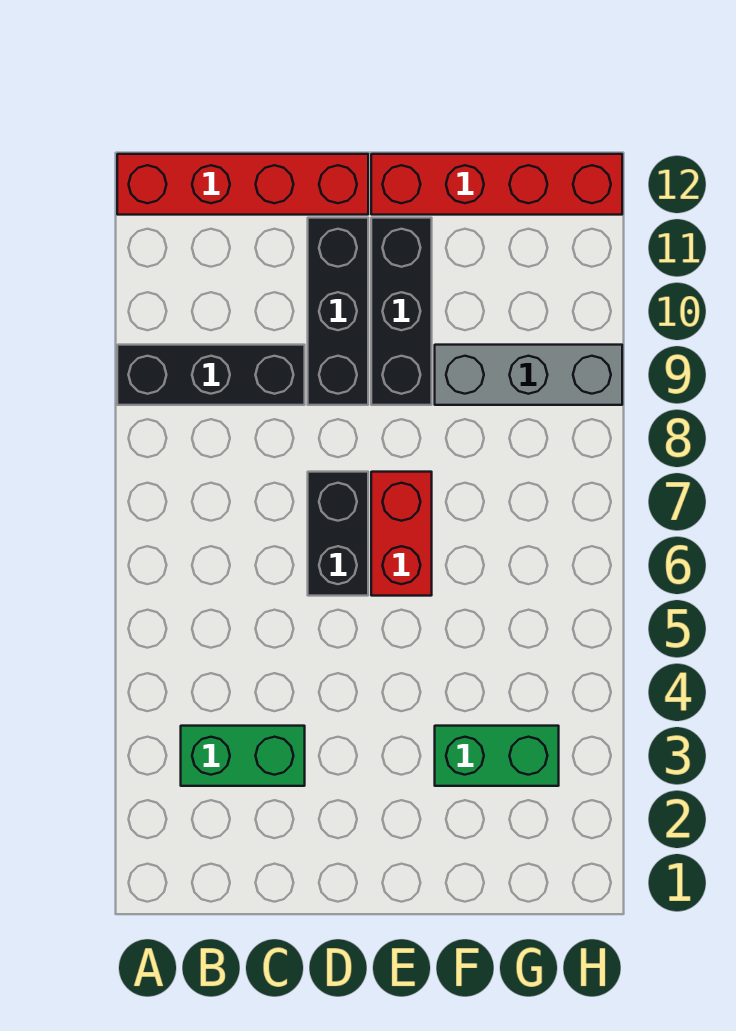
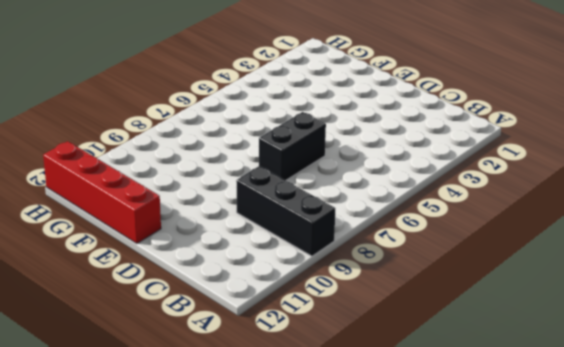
none -> red brick A12:D12 level 1
none -> green brick B3:C3 level 1

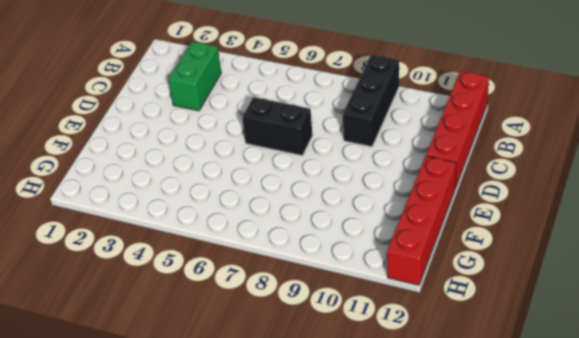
none -> black brick D9:D11 level 1
none -> red brick E6:E7 level 1

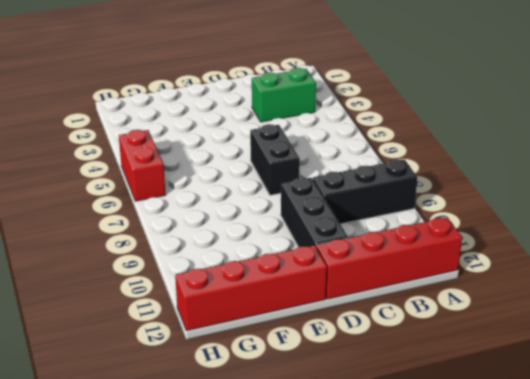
red brick H5:H6 level 1 -> red brick E6:E7 level 1
none -> black brick E9:E11 level 1
none -> green brick F3:G3 level 1

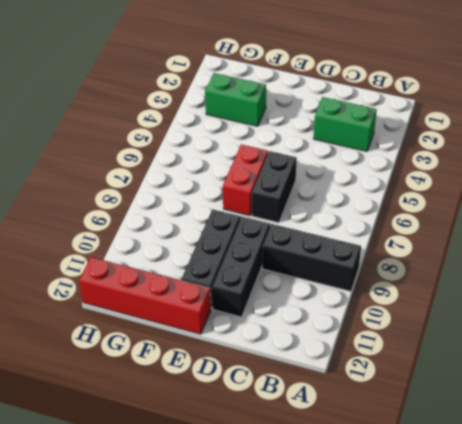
none -> red brick A12:D12 level 1
none -> grey brick F9:H9 level 1

